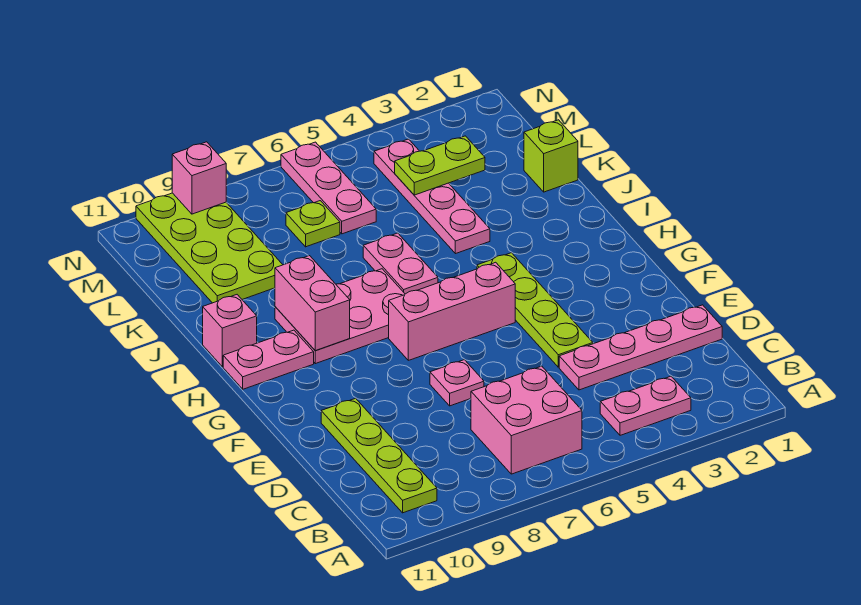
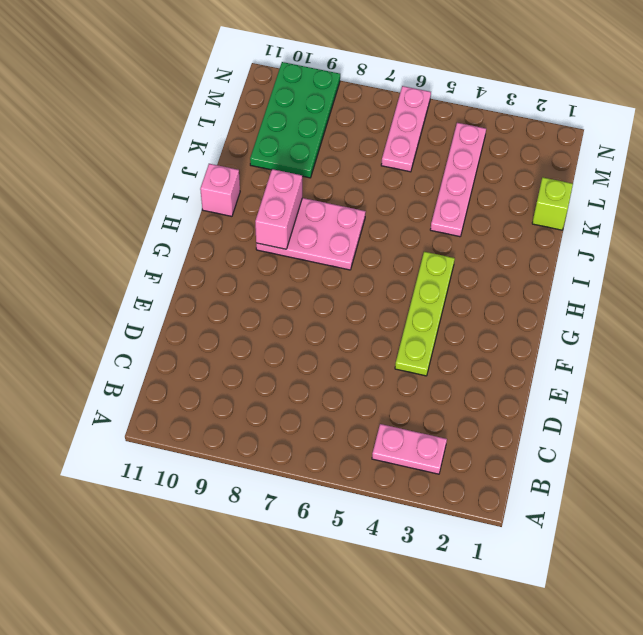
green plate K9:N10 level 1 -> lime plate K9:N10 level 1
none -> pink brick B6:C7 level 1
none -> lime plate B10:E10 level 1
none -> pink plate D1:D4 level 1

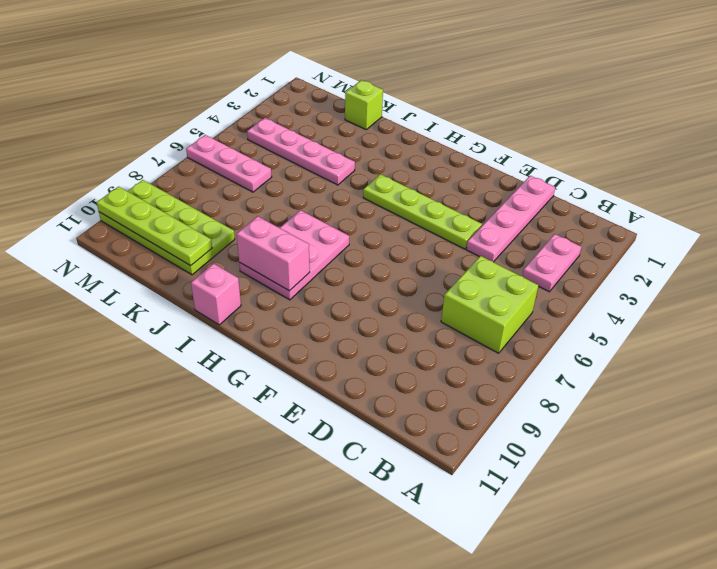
lime brick B6:C7 level 1 -> pink brick B6:C7 level 1
lime plate K10:N10 level 2 -> lime plate B10:E10 level 1
none -> pink plate E7 level 1
none -> pink brick G5:G7 level 1
none -> pink plate H10:H11 level 1

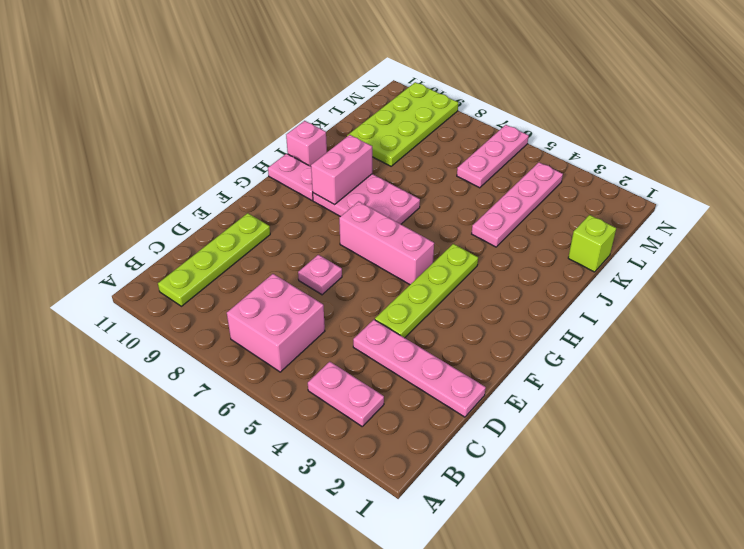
none -> pink plate I6:J6 level 1
none -> lime plate L7 level 1
none -> lime plate L3:L4 level 2

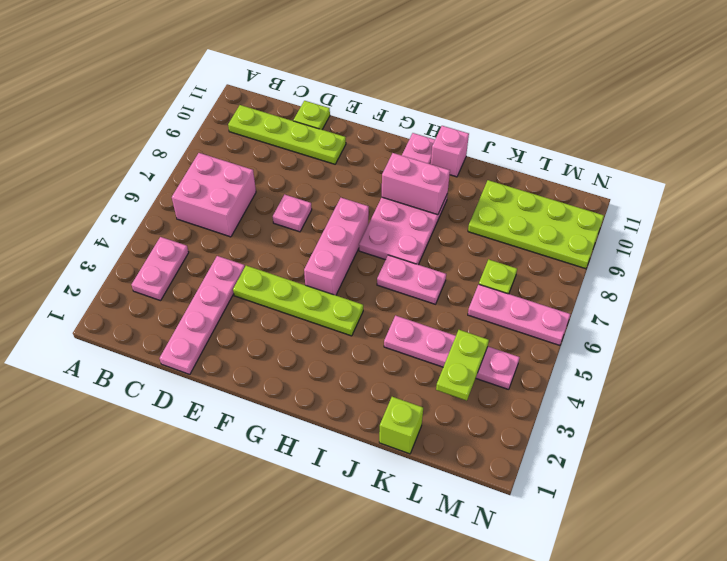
lime plate D11 level 1 -> none
none -> pink brick N9 level 2

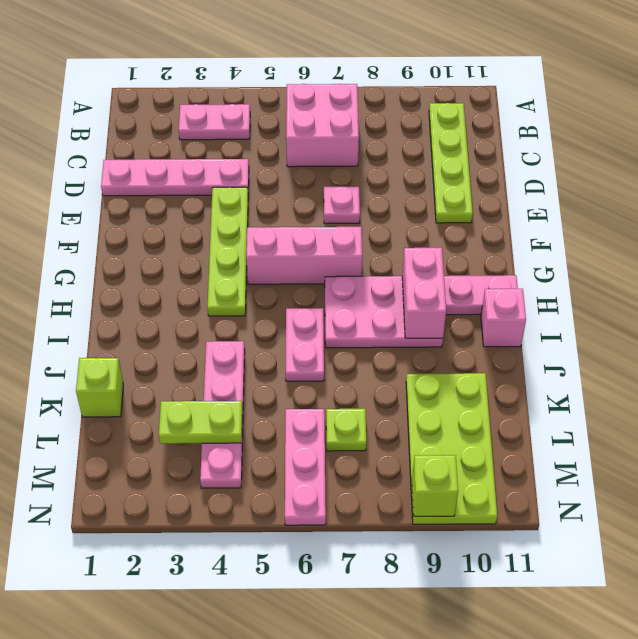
lime brick N9 level 2 -> pink brick N9 level 2

